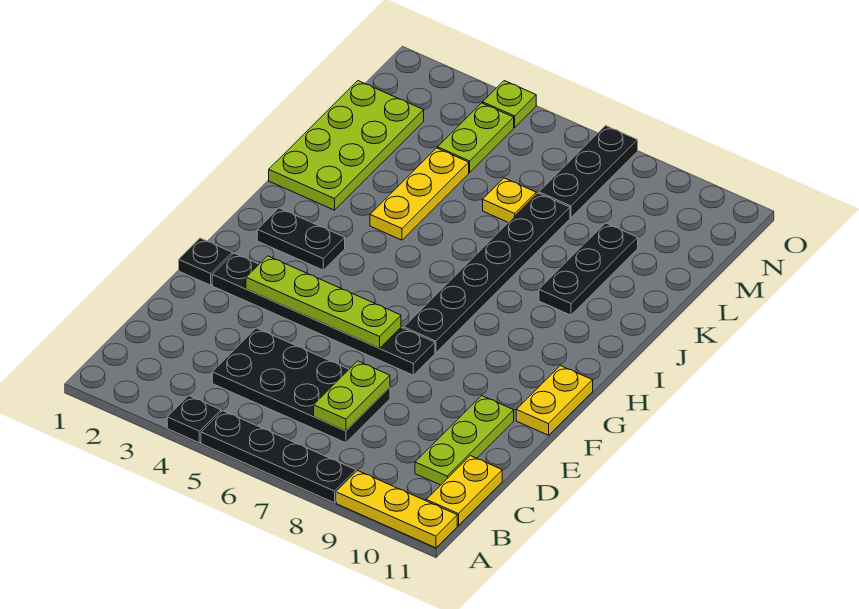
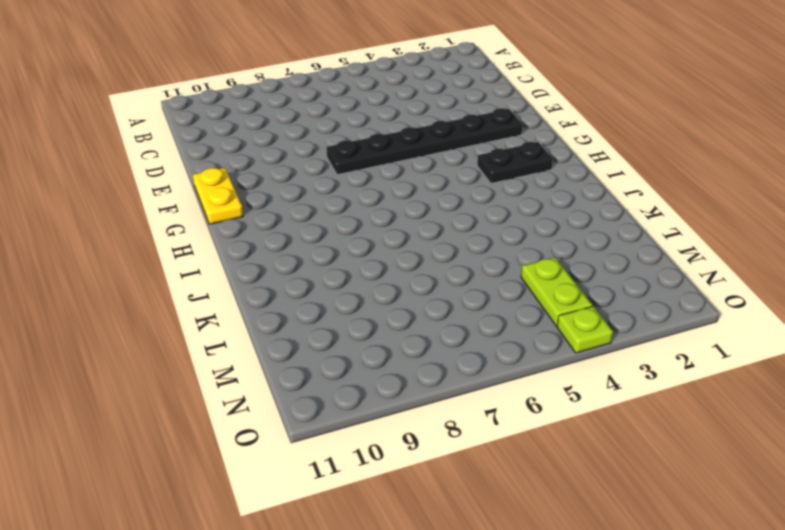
none -> black plate A4 level 1
none -> black plate A5:A8 level 1
none -> yellow plate A9:A11 level 1

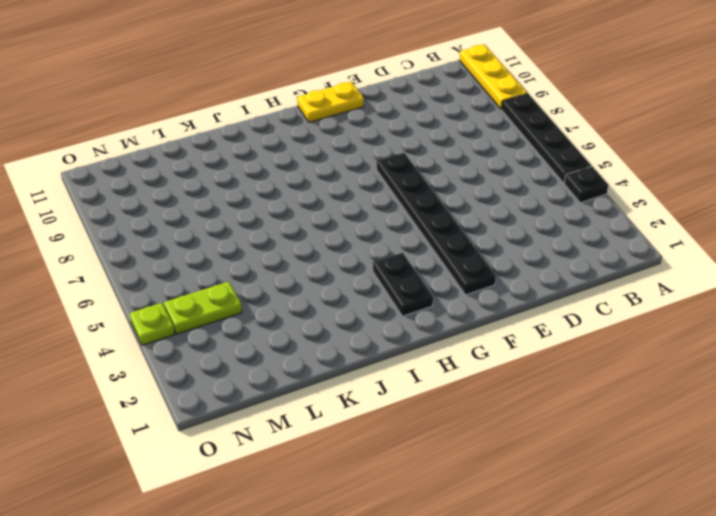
none -> yellow plate B11:C11 level 1
none -> black plate C4:D7 level 1
none -> lime plate C10:E10 level 1

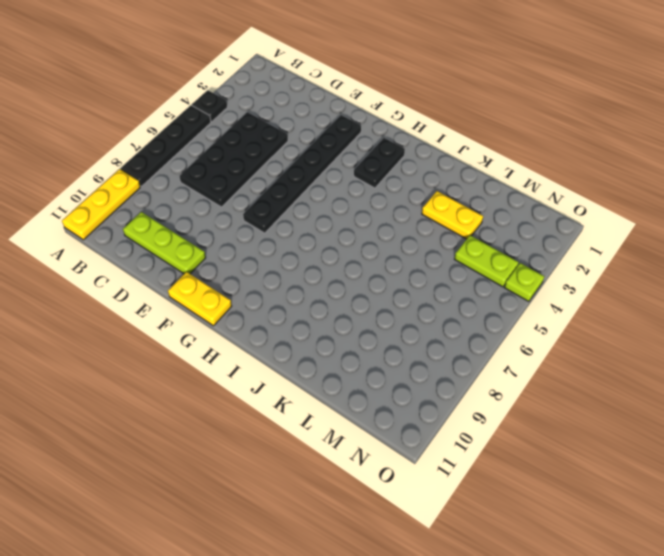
yellow plate K3:L3 level 1 -> yellow plate B11:C11 level 1
none -> black plate F1 level 1
none -> black plate G7:L7 level 1
none -> lime plate J1:M2 level 1

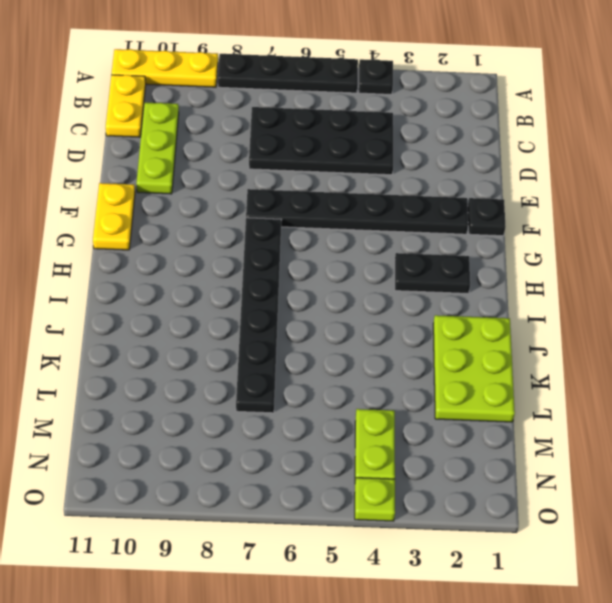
lime plate J1:L2 level 1 -> lime plate J1:M2 level 1
none -> yellow plate J4:L4 level 1
none -> black plate J9:L9 level 1
none -> yellow plate L6 level 1

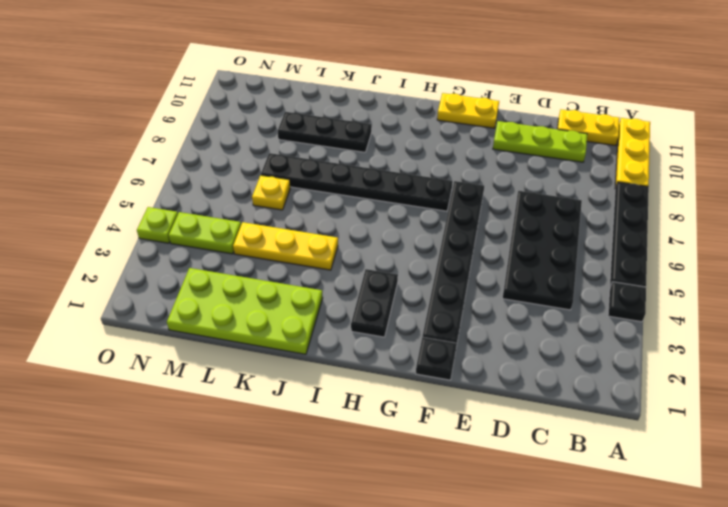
none -> black plate M7:O7 level 1
none -> lime plate C7:D7 level 2
none -> lime plate F3:F6 level 2

